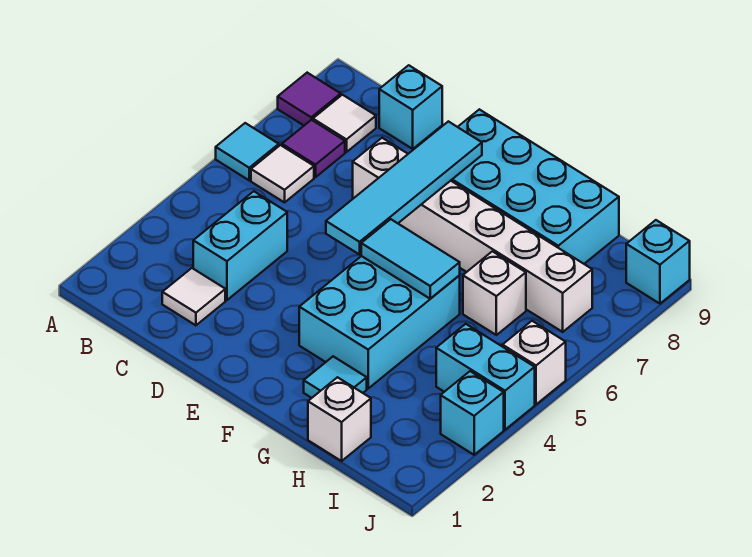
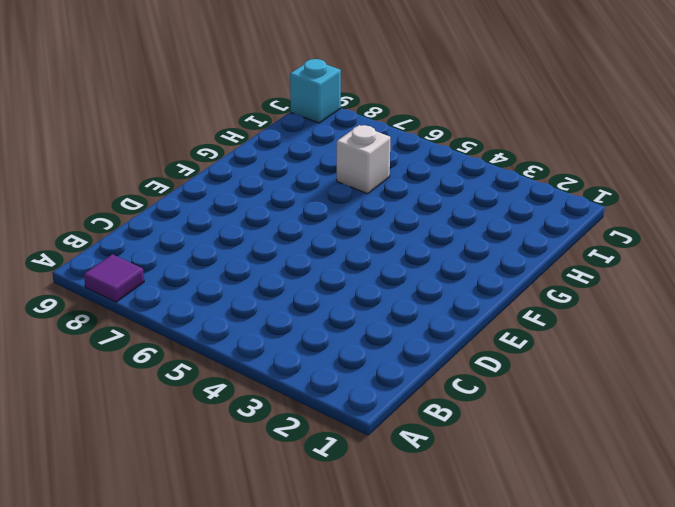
none -> cyan tile A6 level 1
none -> white tile B6 level 1
none -> purple tile B7 level 1

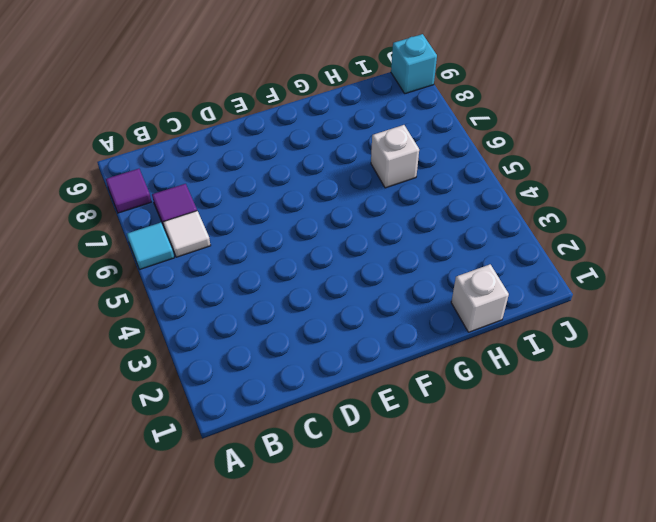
none -> white tile B8 level 1
none -> white tile C2 level 1
none -> cyan brick C3:C4 level 1

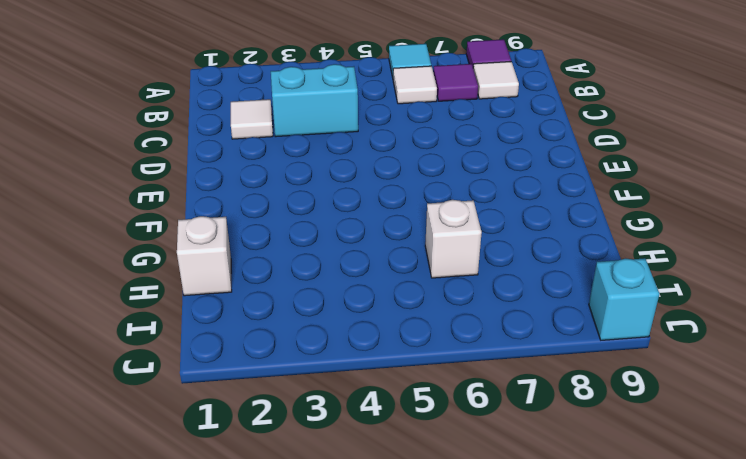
none -> cyan brick C9 level 1
none -> white brick D7:I7 level 1
none -> cyan brick E8:H9 level 1

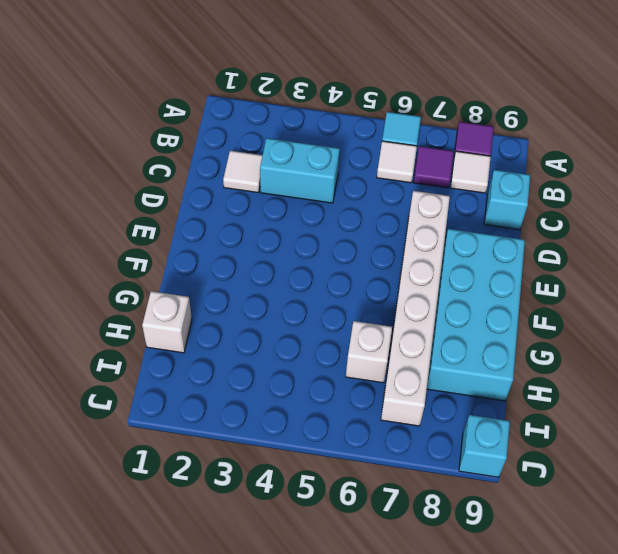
none -> cyan brick F3:G5 level 1
none -> cyan tile G2 level 1
none -> cyan brick I4:J4 level 1

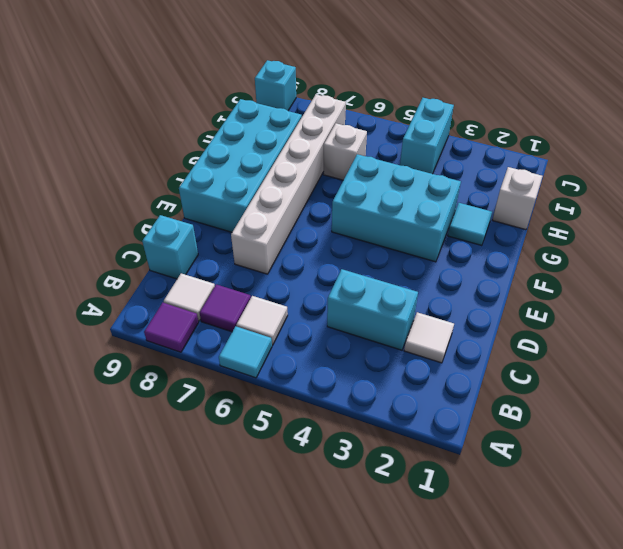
none -> cyan brick J3 level 1
none -> white brick J5 level 1
none -> cyan tile E5:E8 level 2

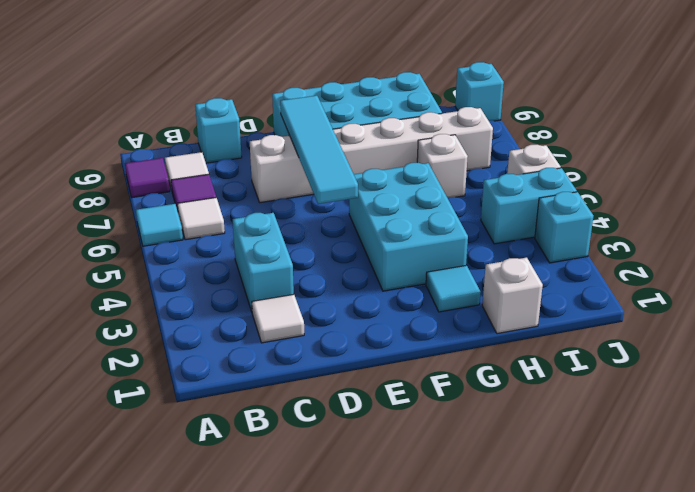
none -> cyan tile F5:G5 level 2

